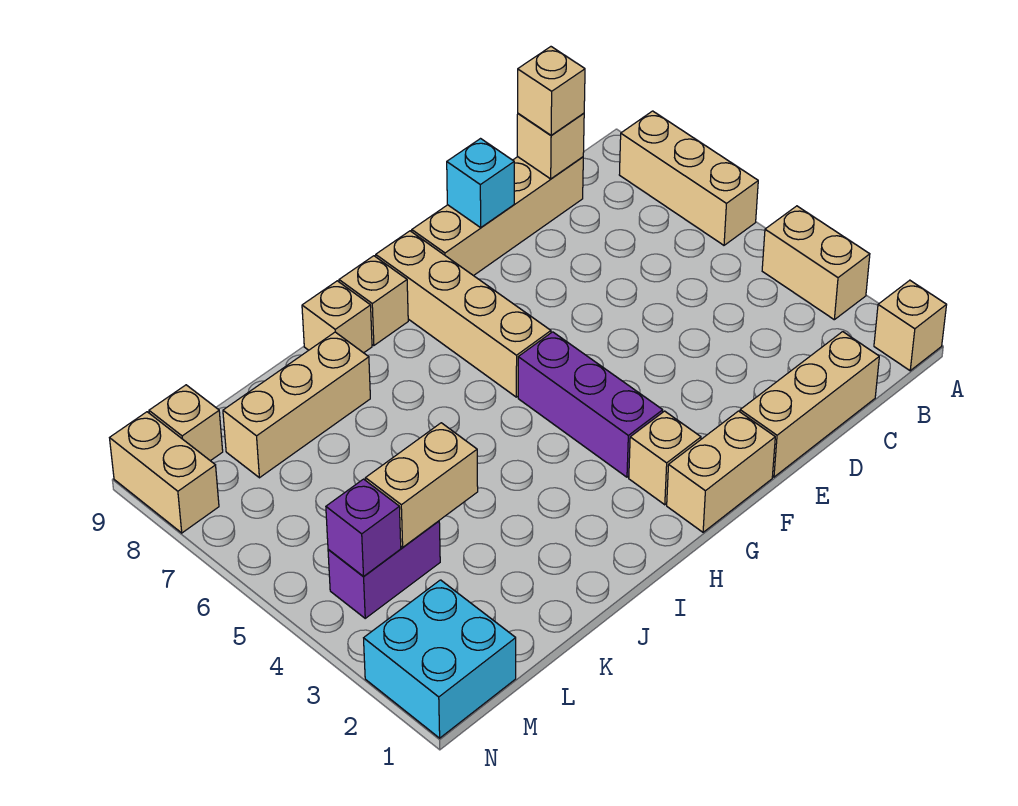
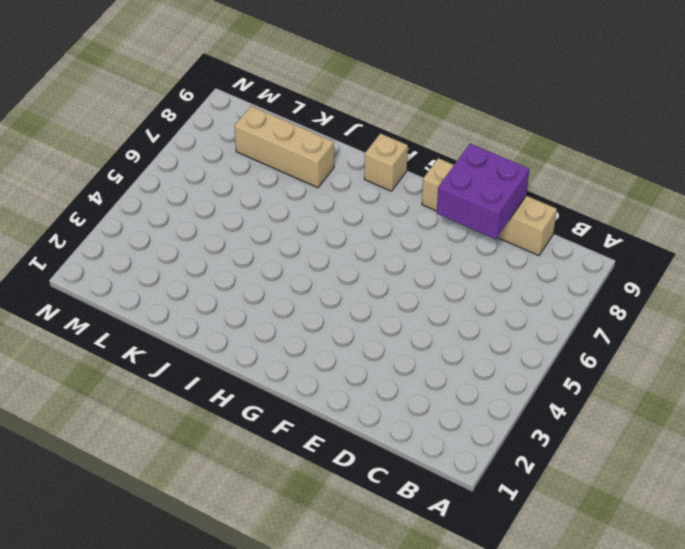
purple brick D8:E9 level 2 -> cyan brick E9 level 2
none -> tan brick A1 level 1
none -> tan brick A3:A4 level 1
none -> tan brick A6:A8 level 1

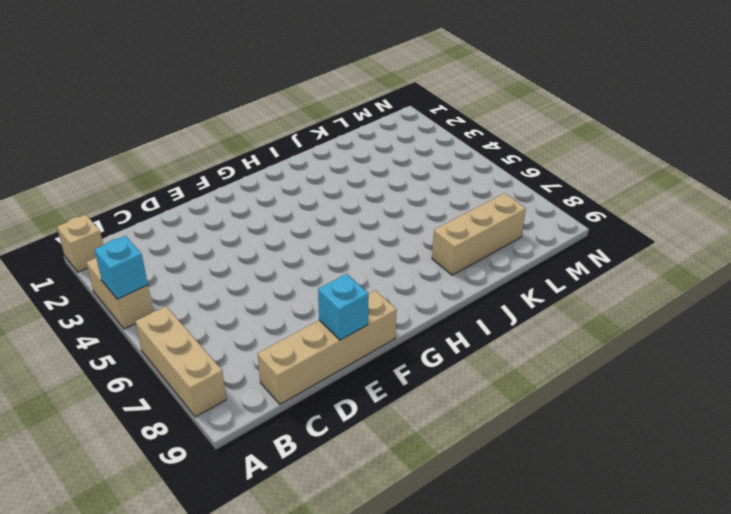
cyan brick A4 level 2 -> none
none -> tan brick C1:E1 level 1
none -> tan brick F1:G1 level 1
none -> tan brick G2 level 1

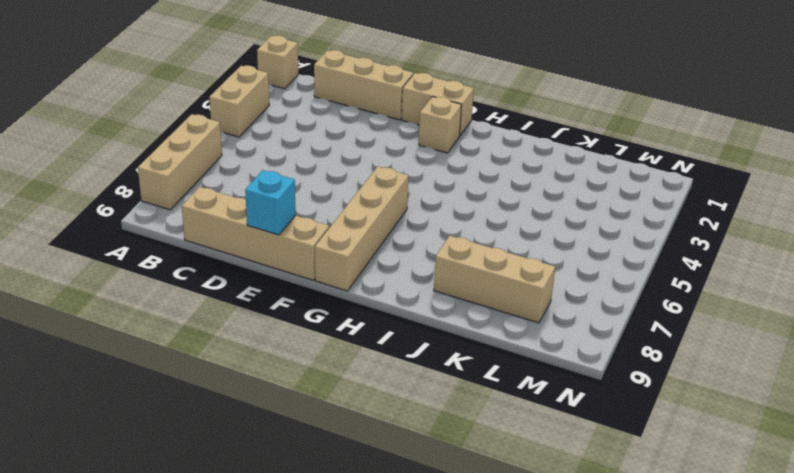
none -> purple brick G3:G5 level 1
none -> tan brick H9 level 1
none -> tan brick I9 level 1

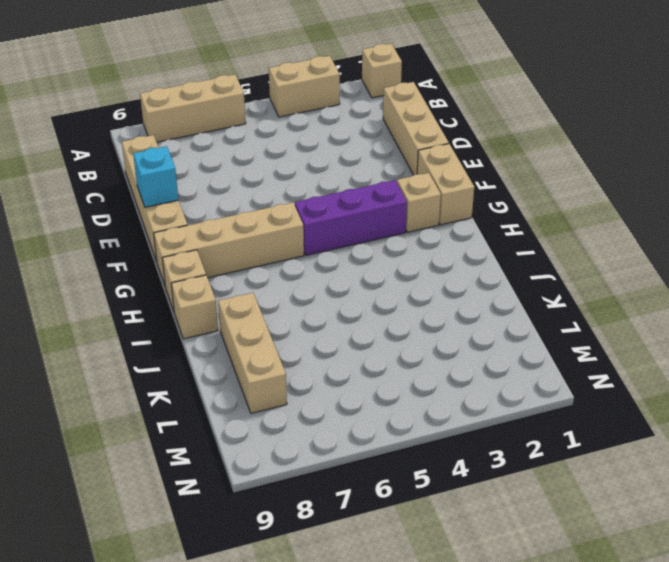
none -> purple brick L4:M4 level 1
none -> cyan brick M1:N2 level 1
none -> tan brick M9 level 1

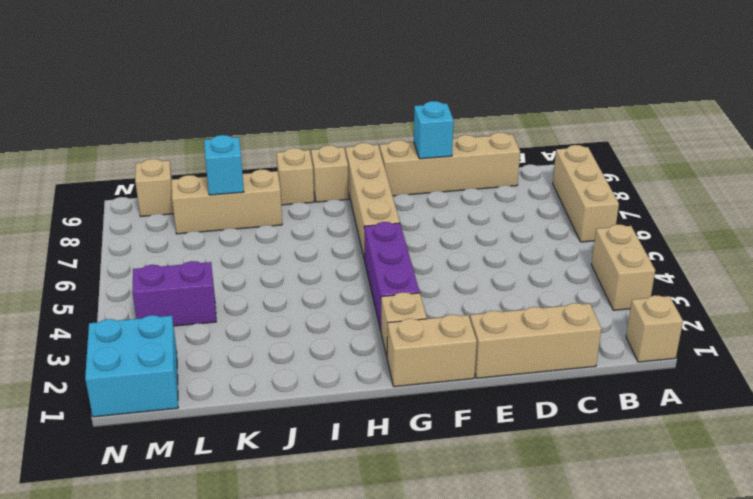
cyan brick K8 level 2 -> none
none -> tan brick N8:N9 level 1
none -> tan brick C9 level 2
none -> tan brick K4:L4 level 2

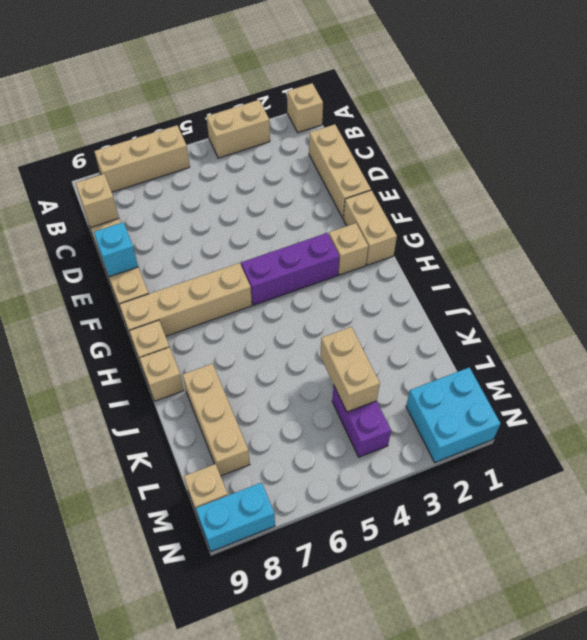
cyan brick N8:N9 level 1 -> tan brick N8:N9 level 1
none -> purple brick M4 level 2
none -> tan brick C9 level 3

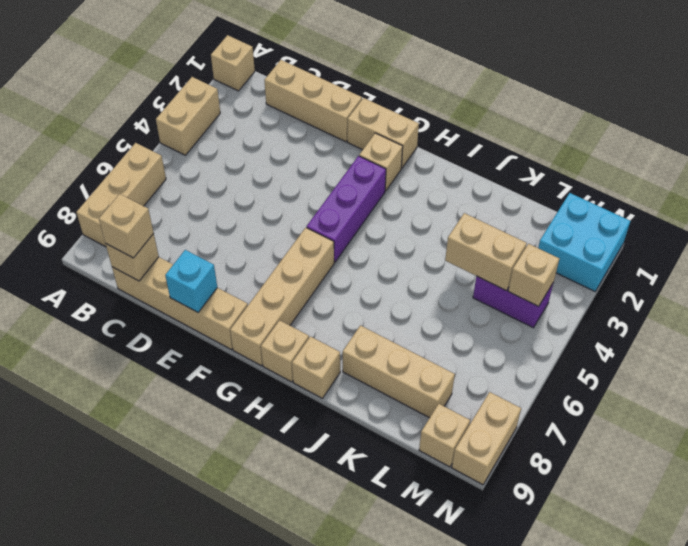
tan brick M4 level 2 -> purple brick M4 level 2

